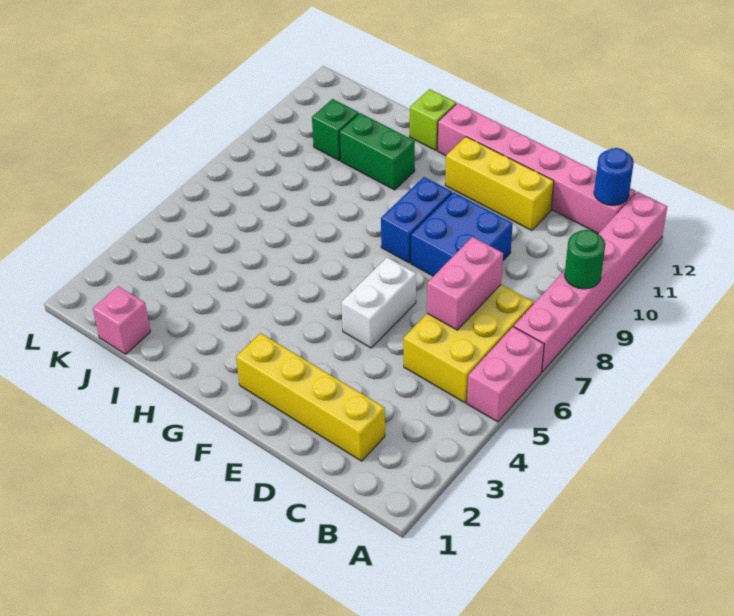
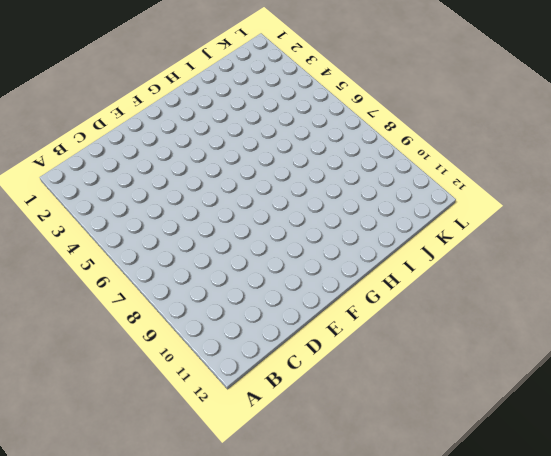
none -> pink brick A5:A6 level 1
none -> pink brick A7:A12 level 1
none -> yellow brick B5:C7 level 1

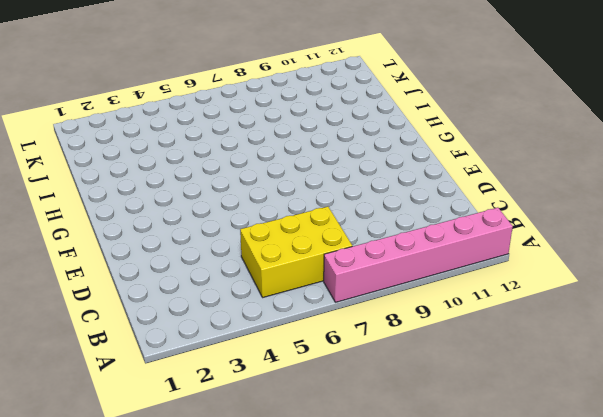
none -> pink brick A5:A6 level 1
none -> pink brick B12:G12 level 1
none -> yellow brick C2:F2 level 1

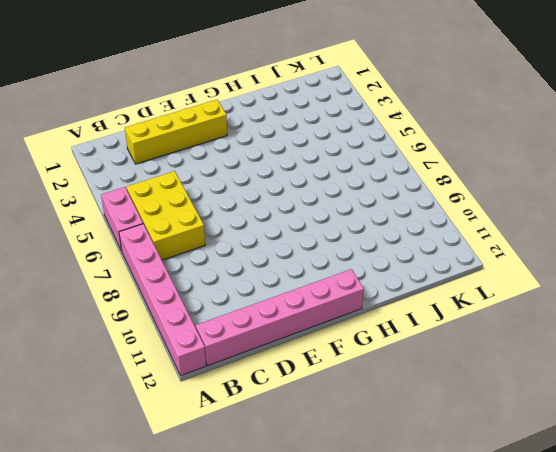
none -> blue brick D8:E9 level 1
none -> yellow brick D11:F11 level 1
none -> white brick E5:E6 level 1

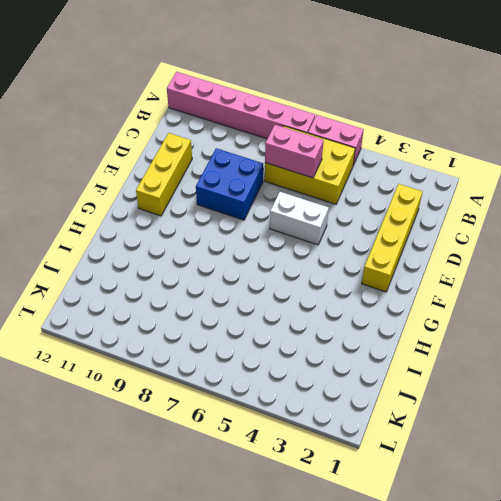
none -> pink brick B12:G12 level 1
none -> blue brick F8:F9 level 1
none -> green brick H10:I10 level 1

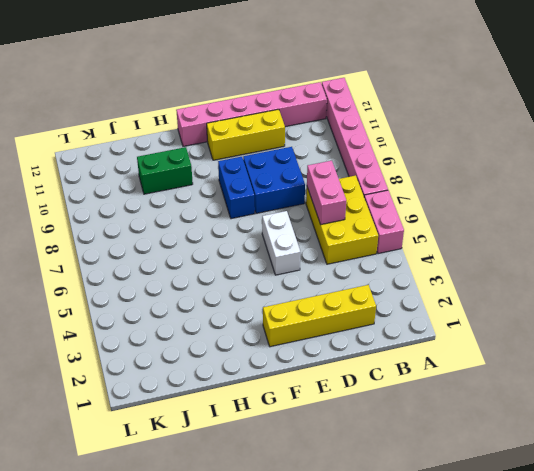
none -> lime brick H12 level 1
none -> pink brick J1 level 1
none -> green brick J10 level 1

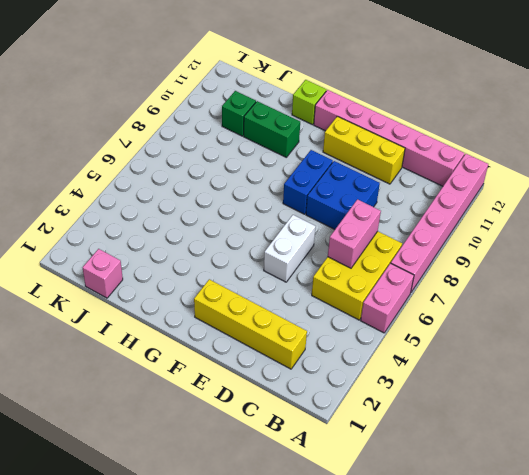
none -> green round brick A9 level 2
none -> blue round brick B12 level 2

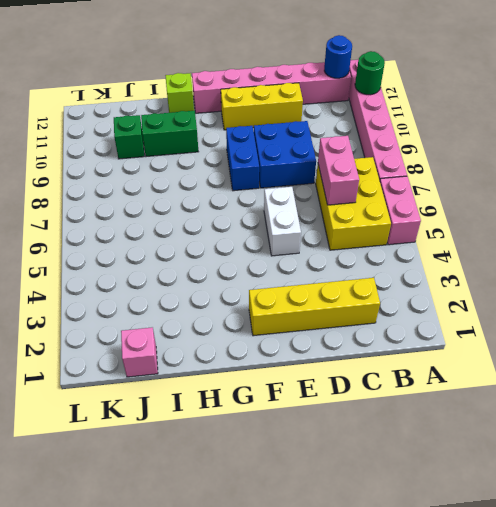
green round brick A11 level 2 -> green round brick A9 level 2

